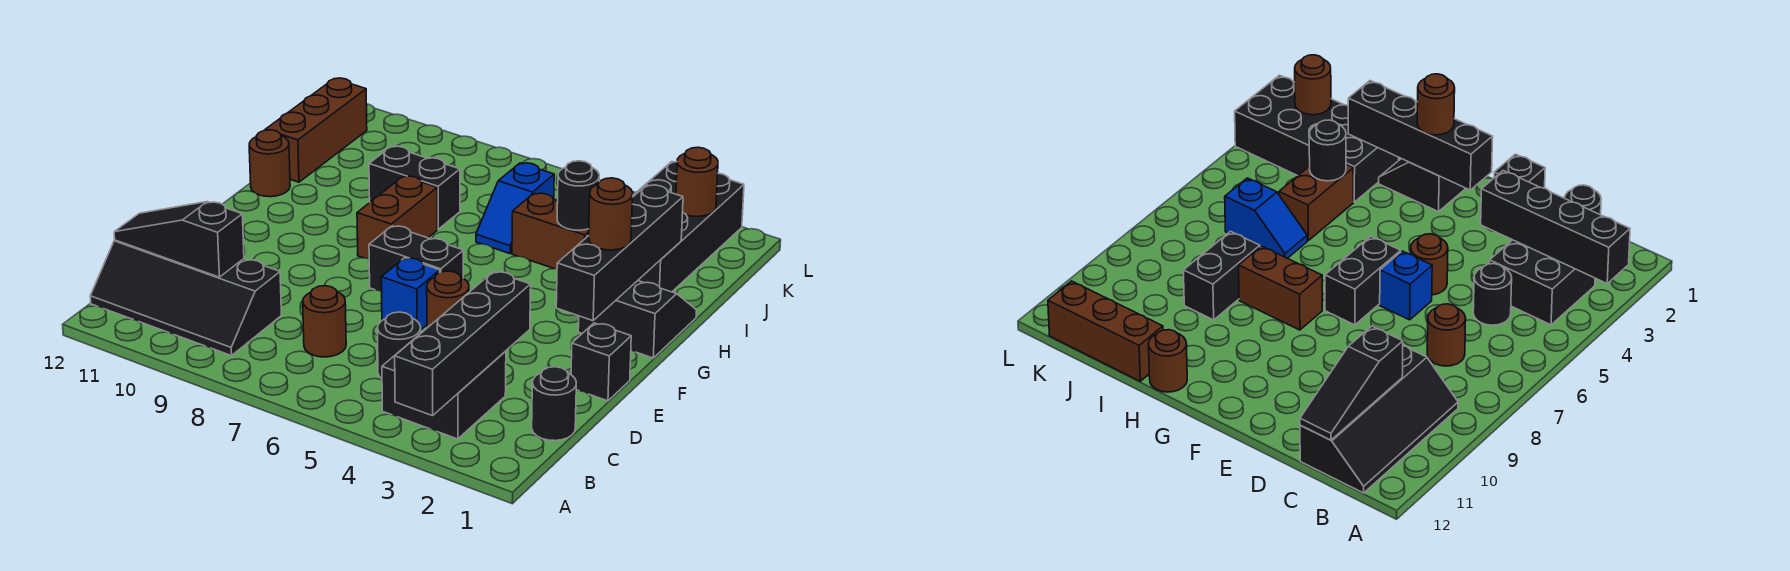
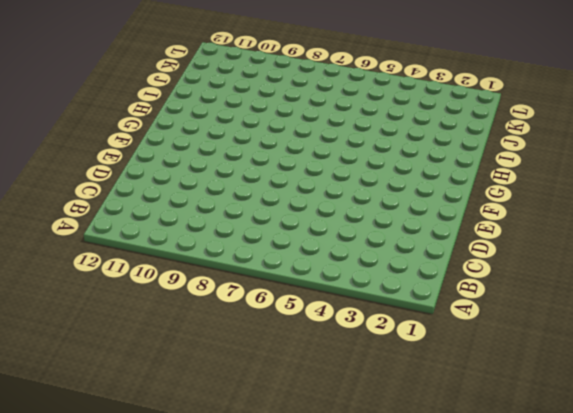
none -> black brick B3:C4 level 1
none -> black slope B9:C12 level 1 top C
none -> black round brick C1 level 1

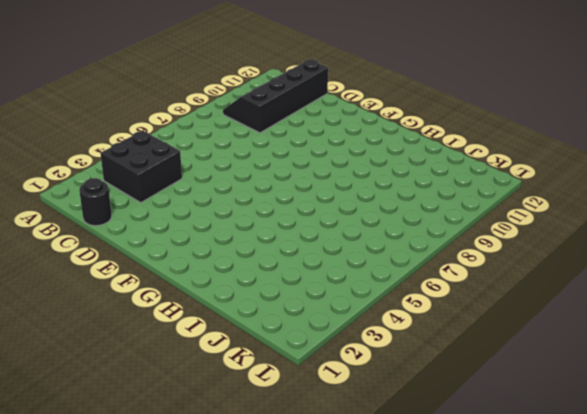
none -> black round brick C5 level 1
none -> brown round brick C7 level 1
none -> black brick E1 level 1

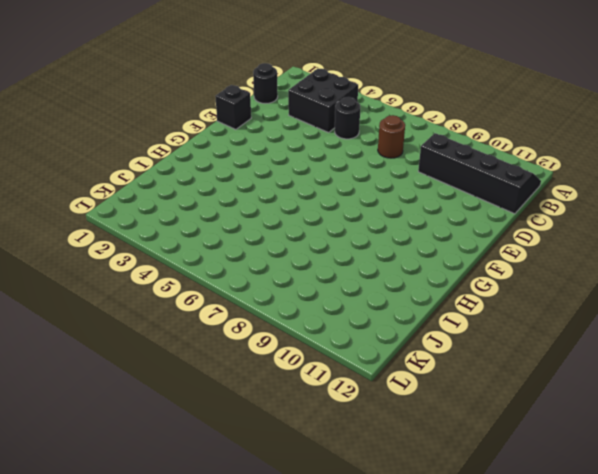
none -> brown round brick E5 level 1
none -> blue brick E6 level 1
none -> black brick F6:F7 level 1

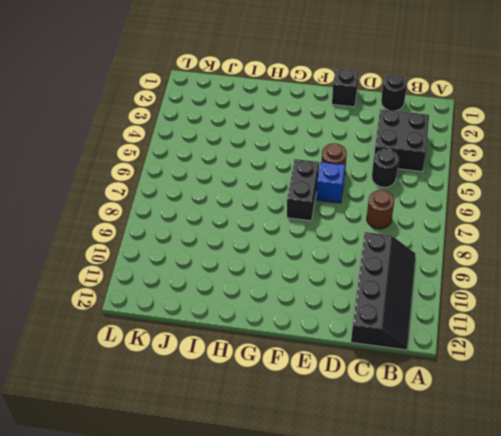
none -> black slope G1:H2 level 1 top G
none -> brown brick G8:H8 level 1
none -> brown round brick H12 level 1

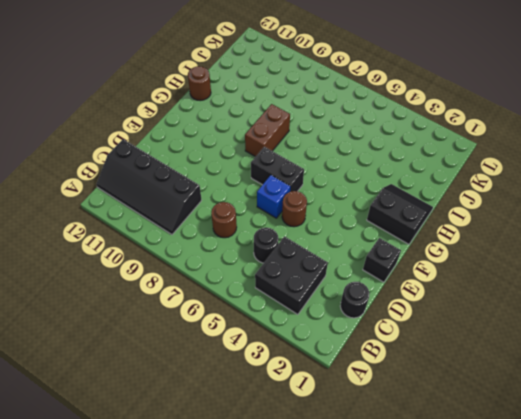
none -> black brick I2:L3 level 1
none -> brown brick I4:I5 level 1
none -> blue slope I6:J6 level 1 top J

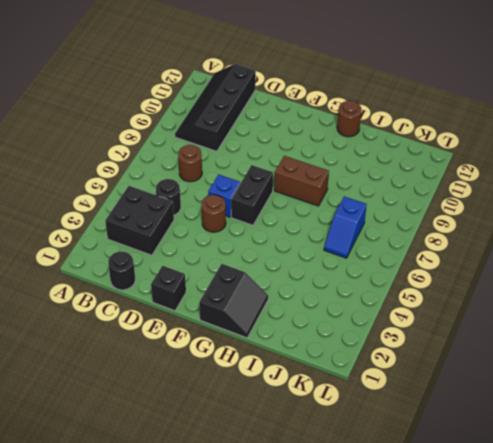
blue slope J6:J7 level 1 top 7 -> blue slope I6:J6 level 1 top J
none -> black brick I2:L3 level 1
none -> brown brick I4:I5 level 1
none -> black brick I8:I9 level 1

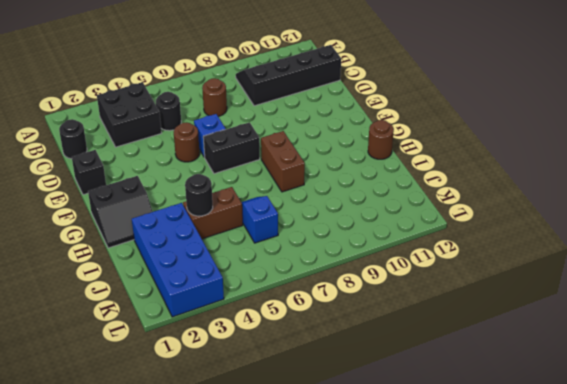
blue brick I2:L3 level 1 -> black brick I2:L3 level 1
none -> black brick I8:I9 level 1
none -> brown brick I12:K12 level 1
none -> black brick A3:D3 level 2

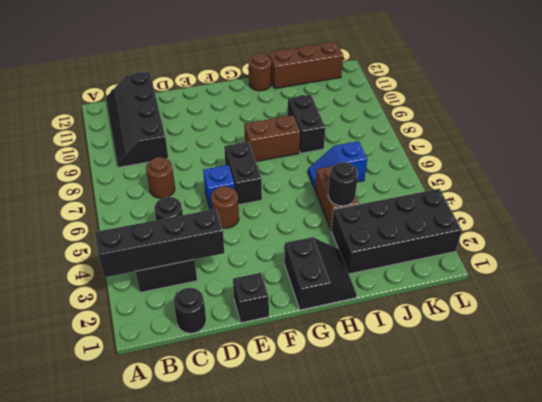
none -> black slope C10:C12 level 2 top 10
none -> black brick F2:I2 level 2
none -> brown round brick K2 level 2

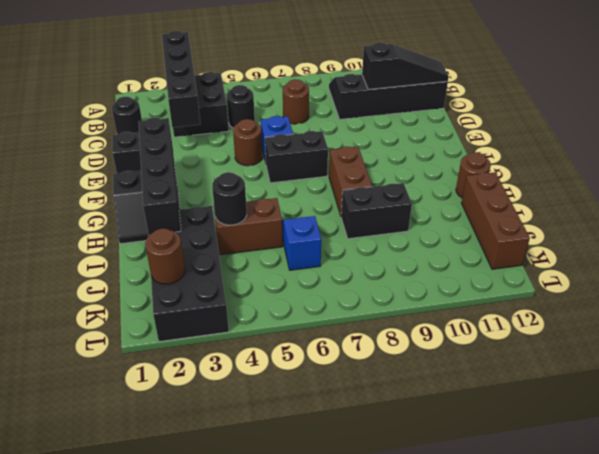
none -> brown round brick G2 level 3

